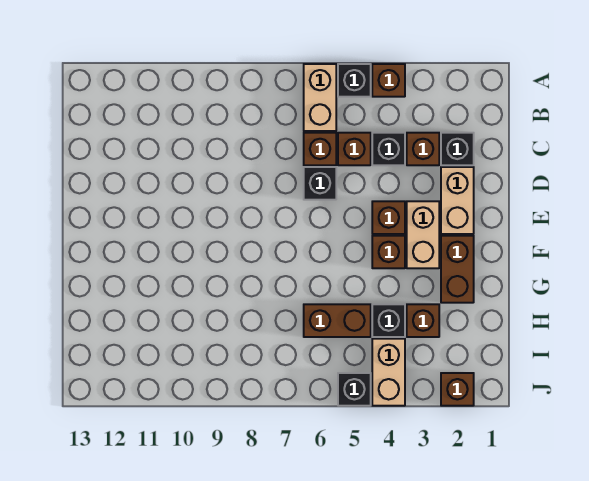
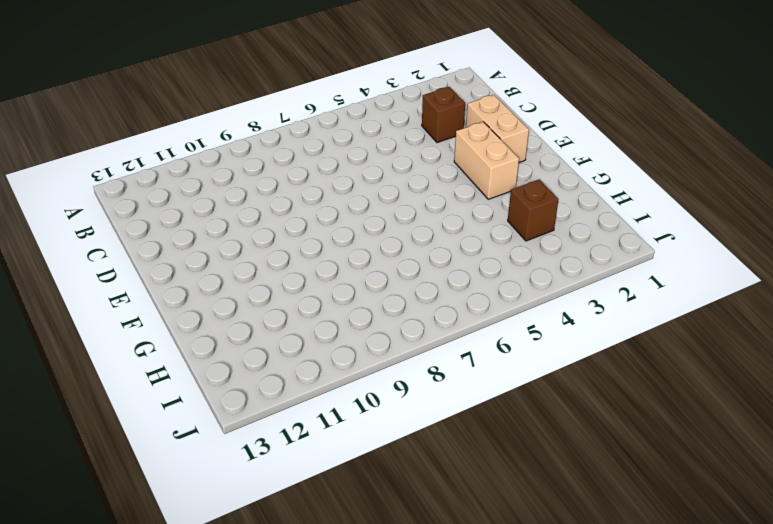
none -> brown brick A4 level 1
none -> black brick A5 level 1
none -> tan brick A6:B6 level 1

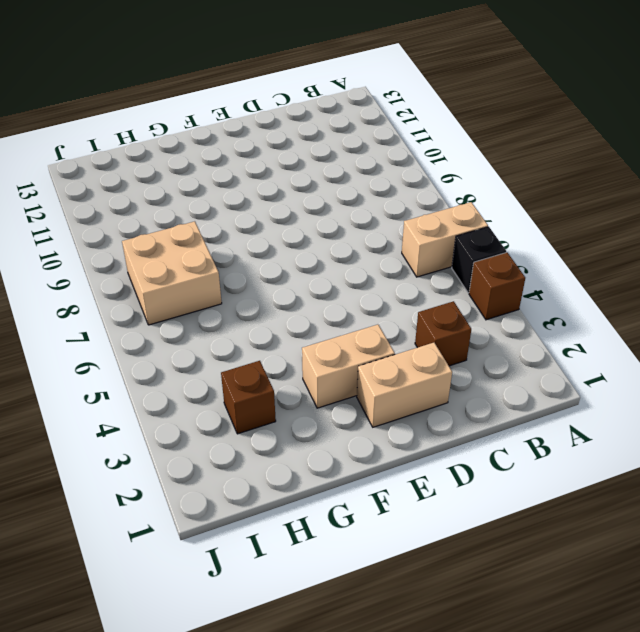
tan brick H7:I8 level 1 -> none
none -> black brick C2 level 1
none -> black brick C4 level 1
none -> brown brick C5 level 1

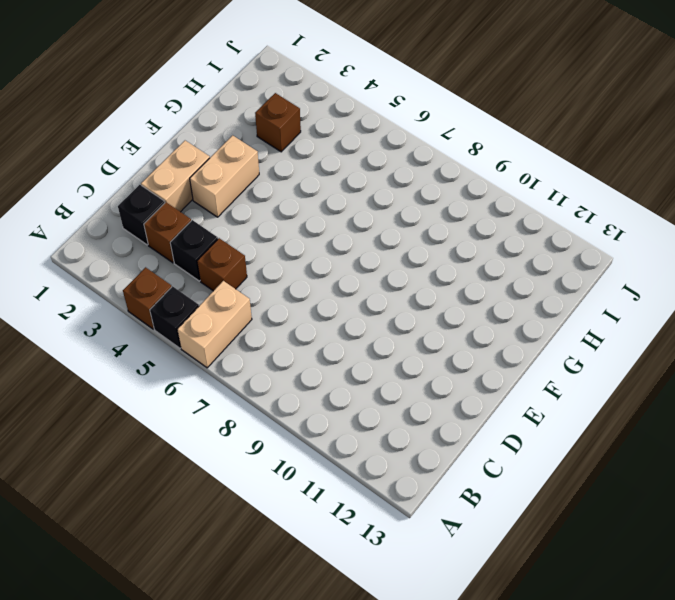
none -> brown brick C6 level 1
none -> black brick D6 level 1
none -> brown brick E4 level 1

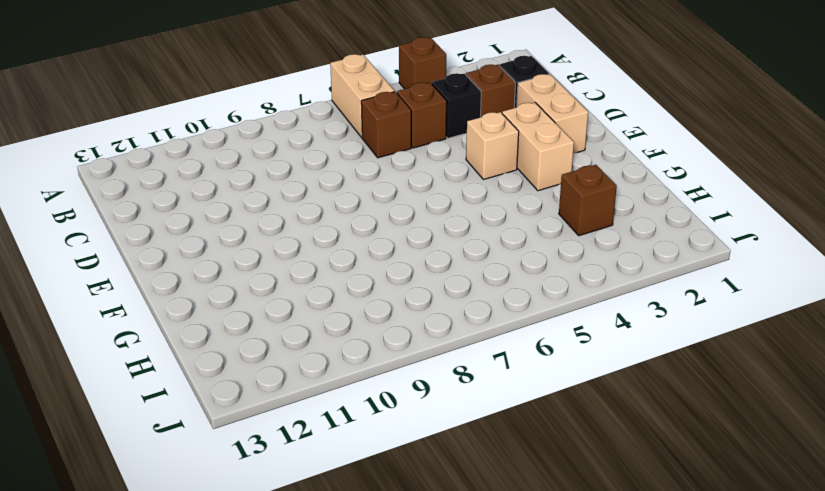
tan brick E4 level 1 -> brown brick E4 level 1
none -> black brick A5 level 1
none -> black brick D6 level 1
none -> brown brick F2:G2 level 1

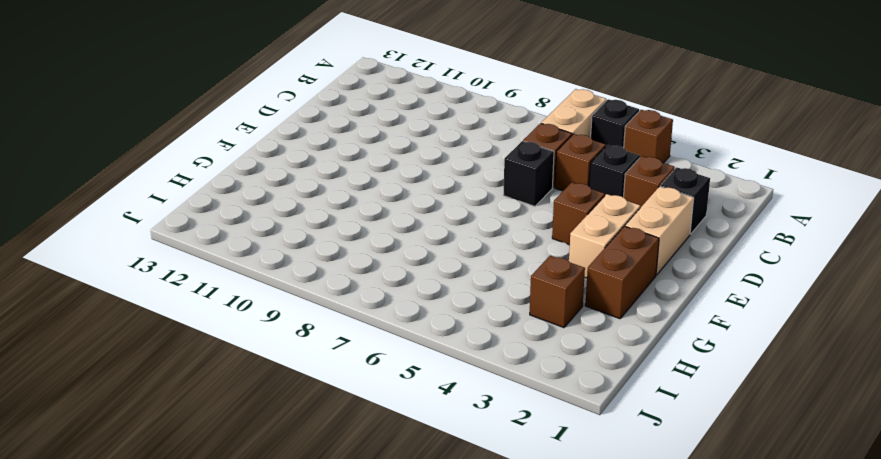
none -> brown brick F4 level 1
none -> black brick H4 level 1
none -> brown brick H5:H6 level 1

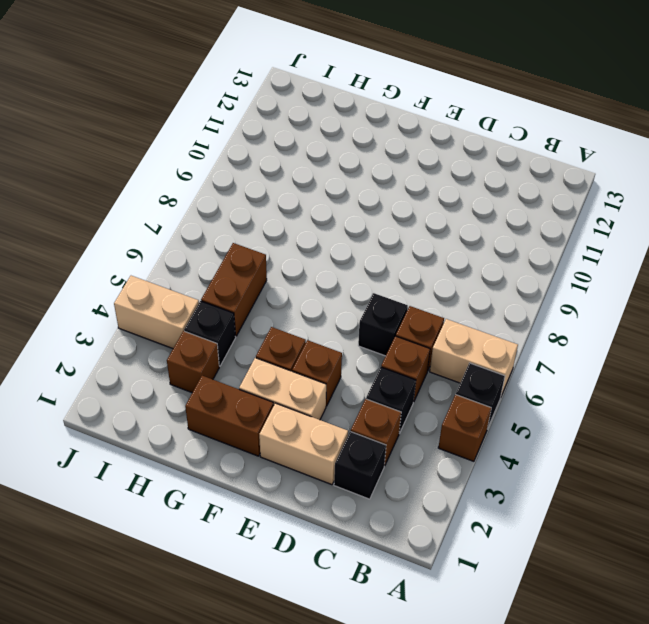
none -> brown brick J2 level 1
none -> black brick J5 level 1

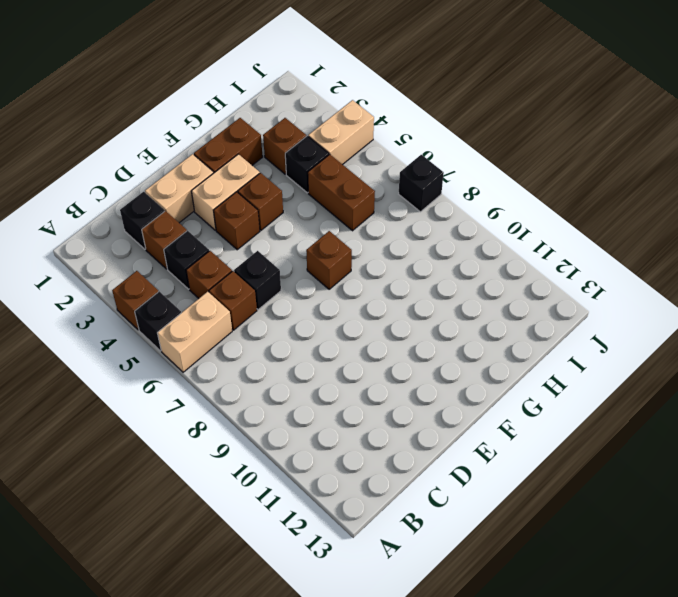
brown brick F7 level 1 -> brown brick J2 level 1
black brick J7 level 1 -> black brick J5 level 1

